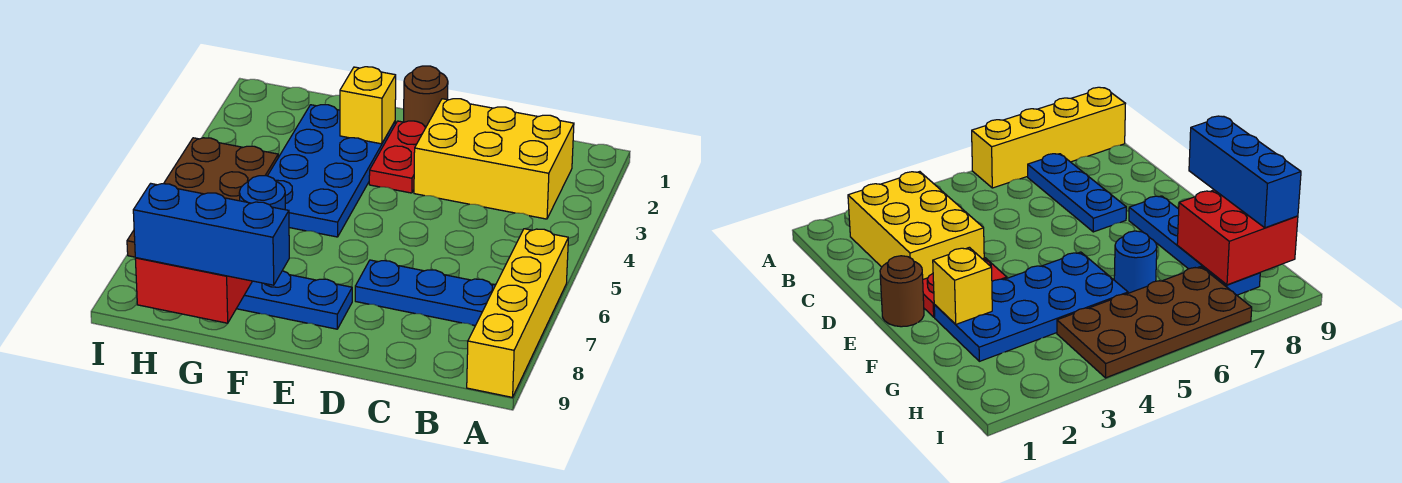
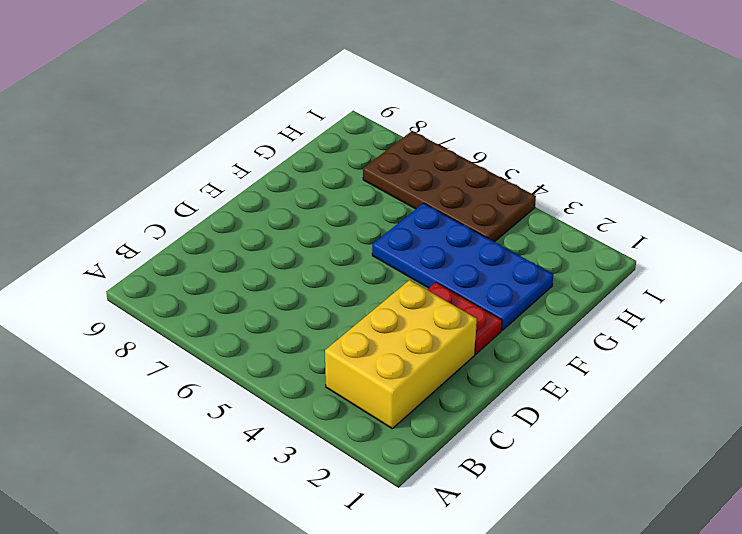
none -> yellow brick A6:A9 level 1
none -> blue plate B7:D7 level 1
none -> brown round brick E1 level 1

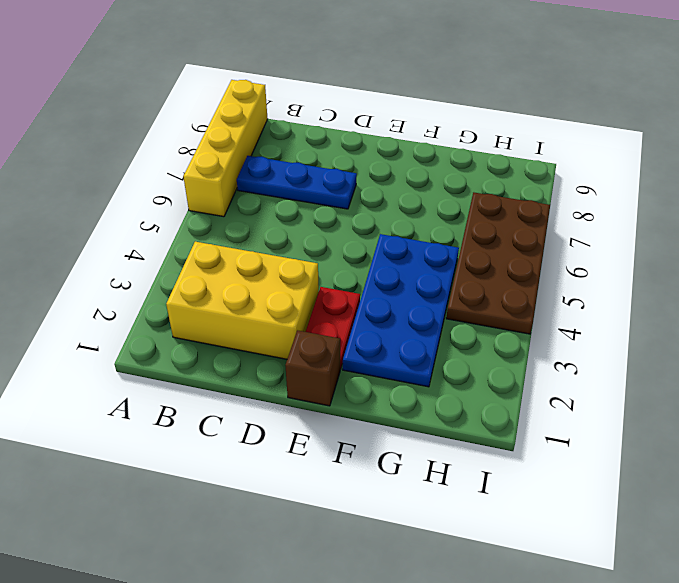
brown brick E1 level 1 -> brown round brick E1 level 1
none -> blue plate E8:H8 level 1
none -> blue round brick G6 level 1
none -> yellow brick F2 level 2

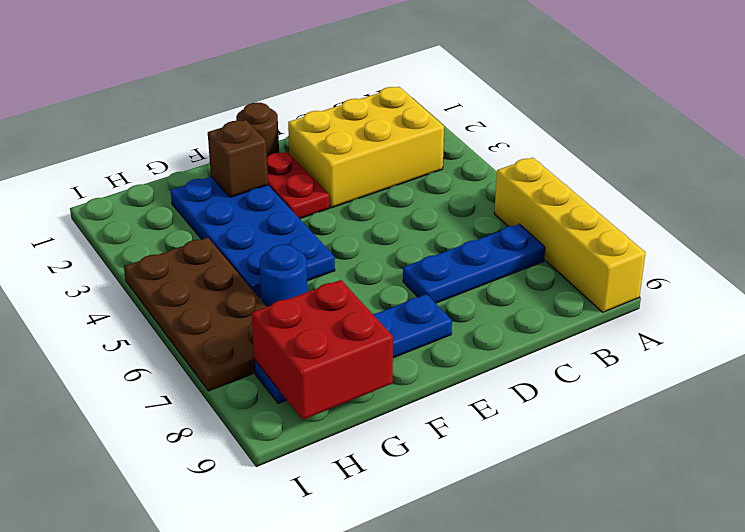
brown brick F2 level 2 -> yellow brick F2 level 2
none -> blue brick F9:H9 level 3

